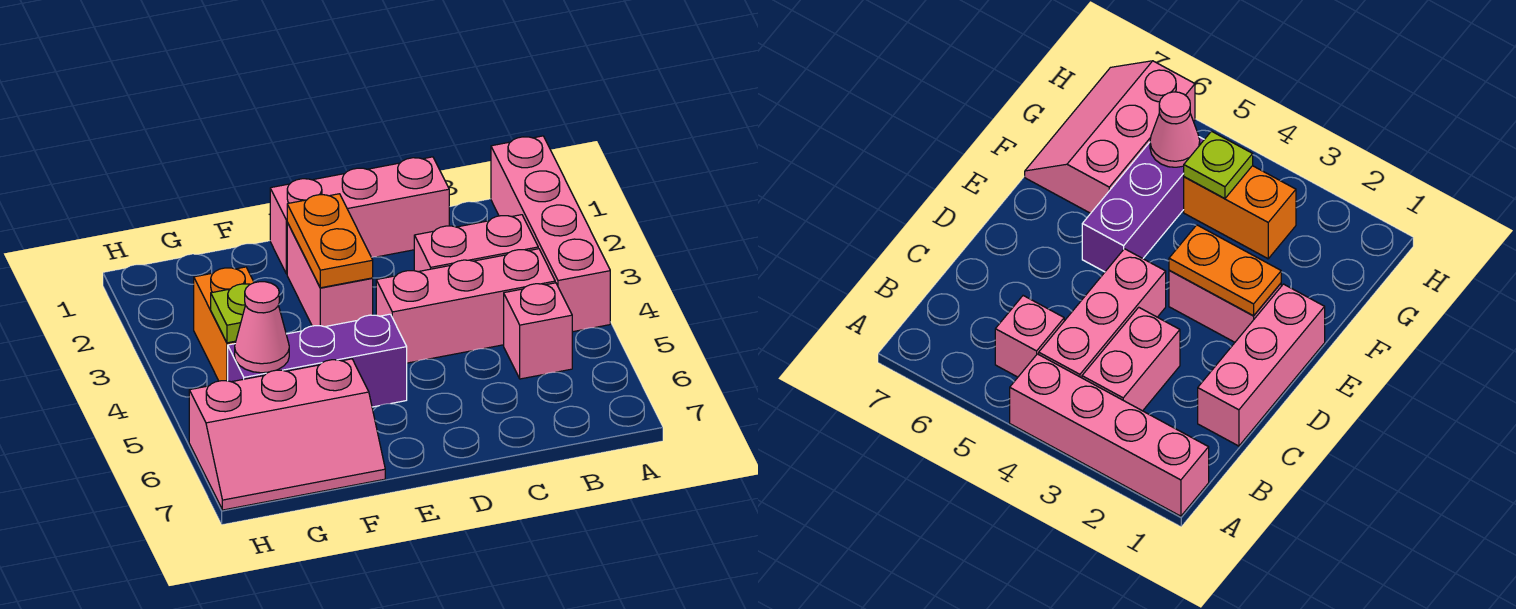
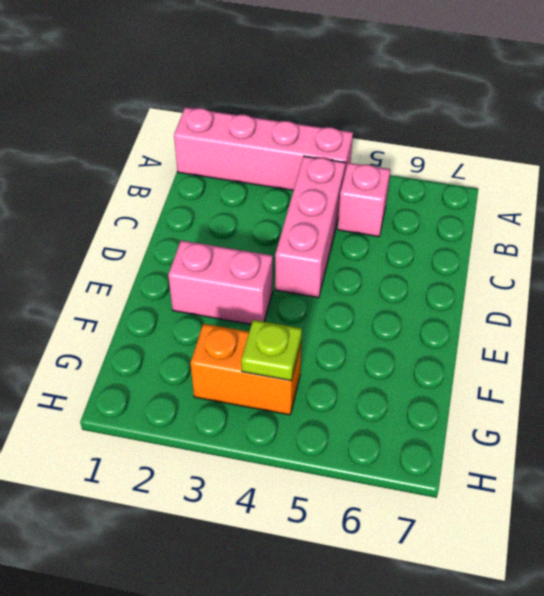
none -> pink brick B3:C3 level 1
none -> pink brick C1:E1 level 1
none -> purple brick E5:G5 level 1

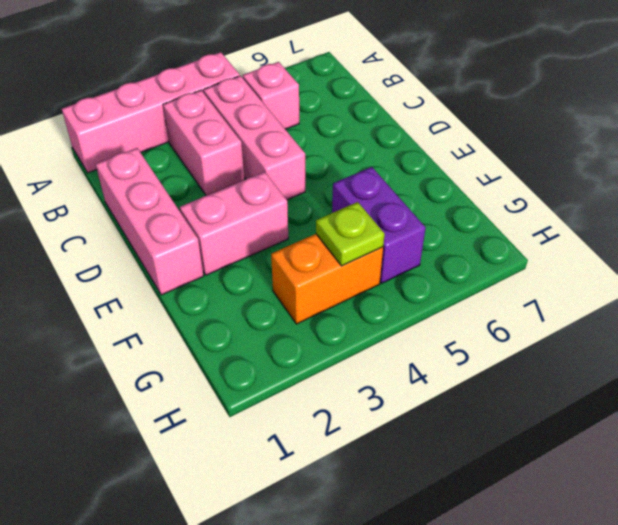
purple brick F5:G5 level 1 -> purple brick E5:G5 level 1
none -> pink slope F6:H7 level 1 top 6
none -> orange plate E2:E3 level 2
none -> pink cone G5 level 2

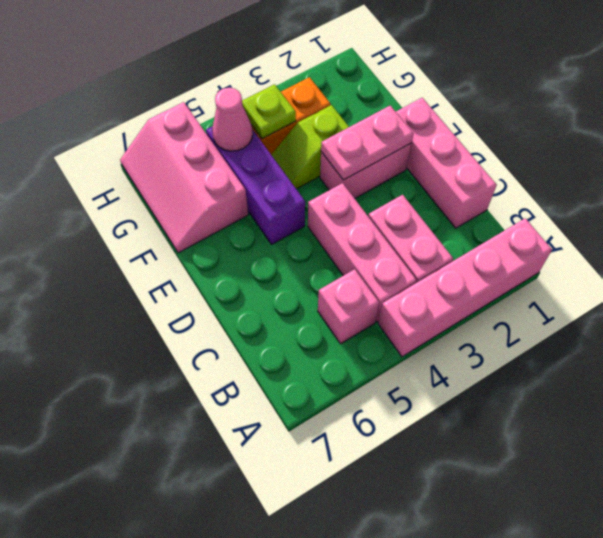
pink plate E2:E3 level 2 -> orange plate E2:E3 level 2
lime slope F3:F4 level 1 top 3 -> none

